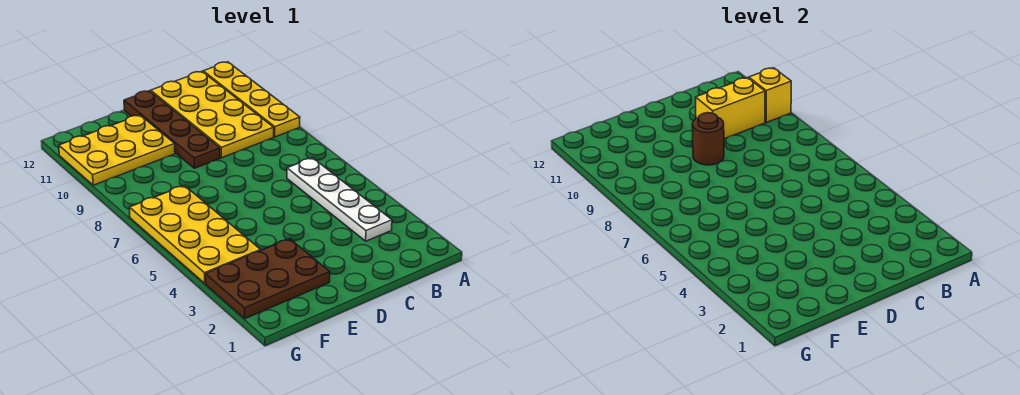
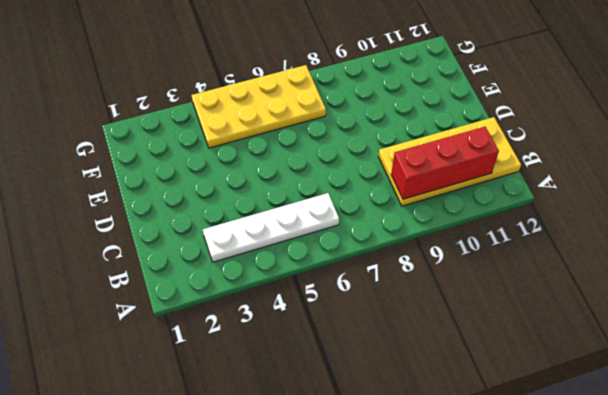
red brick B9:B11 level 2 -> yellow brick B10:C10 level 2
none -> yellow plate A9:A12 level 1
none -> brown plate D9:D12 level 1

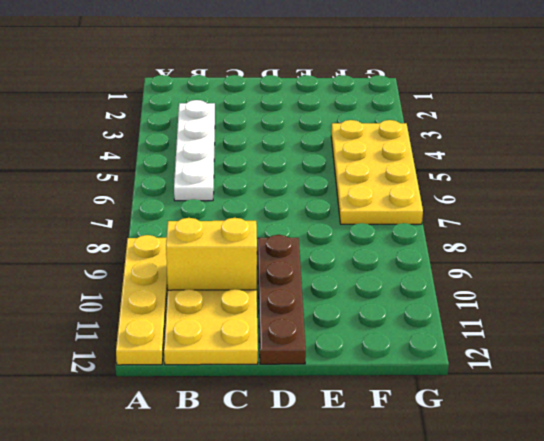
none -> brown plate E2:G3 level 1
none -> yellow plate E10:G11 level 1

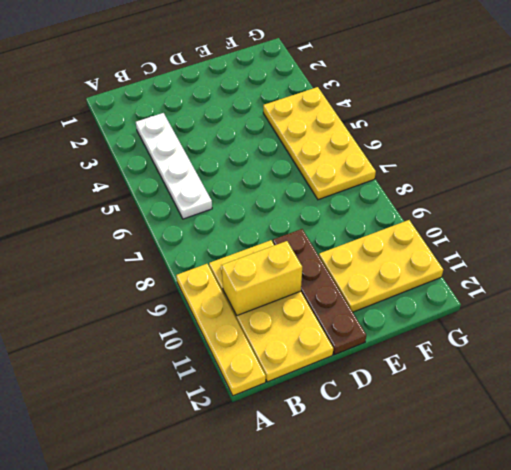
none -> brown plate E2:G3 level 1
none -> yellow brick A10 level 2

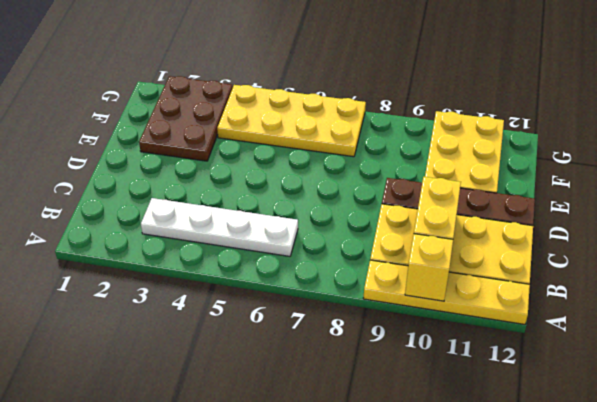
none -> brown round brick D9 level 2

